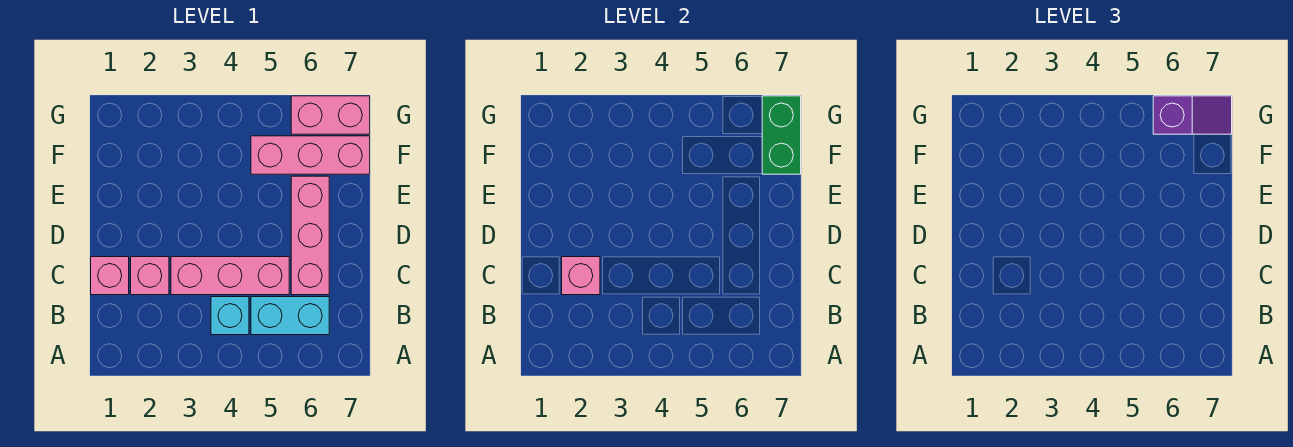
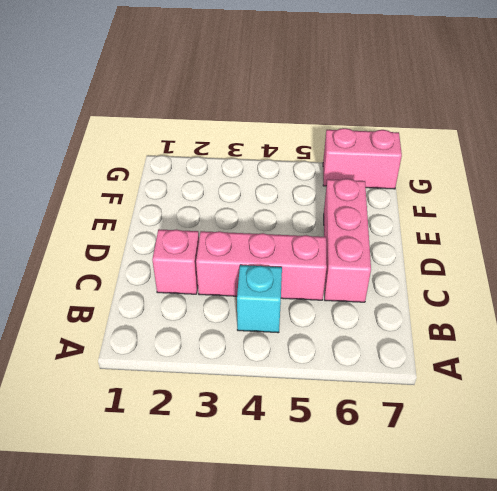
none -> cyan brick B5:B6 level 1
none -> pink brick C1 level 1

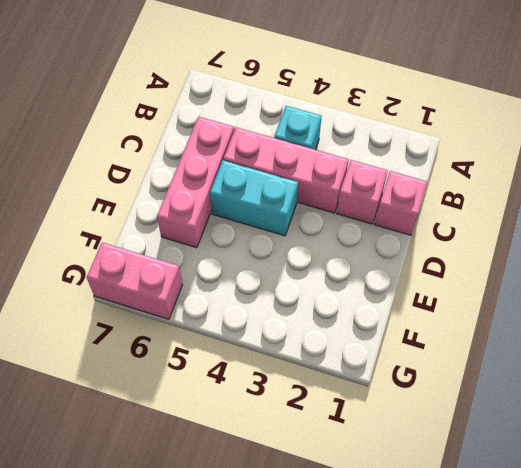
cyan brick D4:D5 level 1 -> cyan brick B5:B6 level 1
none -> pink brick F5:F7 level 1
none -> pink brick C2 level 2

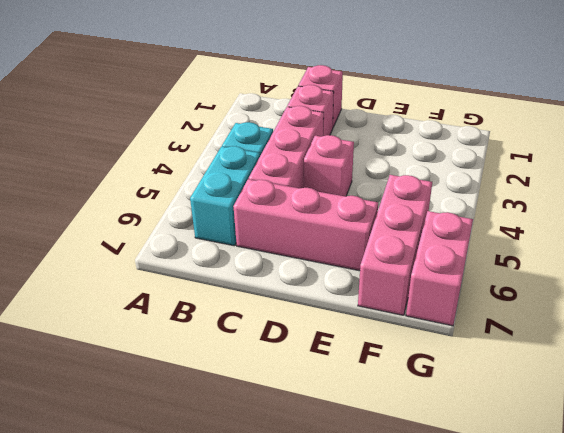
pink brick D4 level 1 -> pink brick C2 level 2
none -> green brick F7:G7 level 2
none -> purple slope G6:G7 level 3 top 6

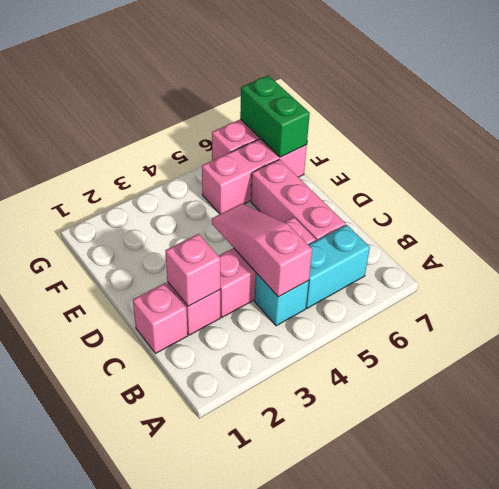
pink slope B4:D4 level 2 top B -> none
none -> purple slope G6:G7 level 3 top 6

